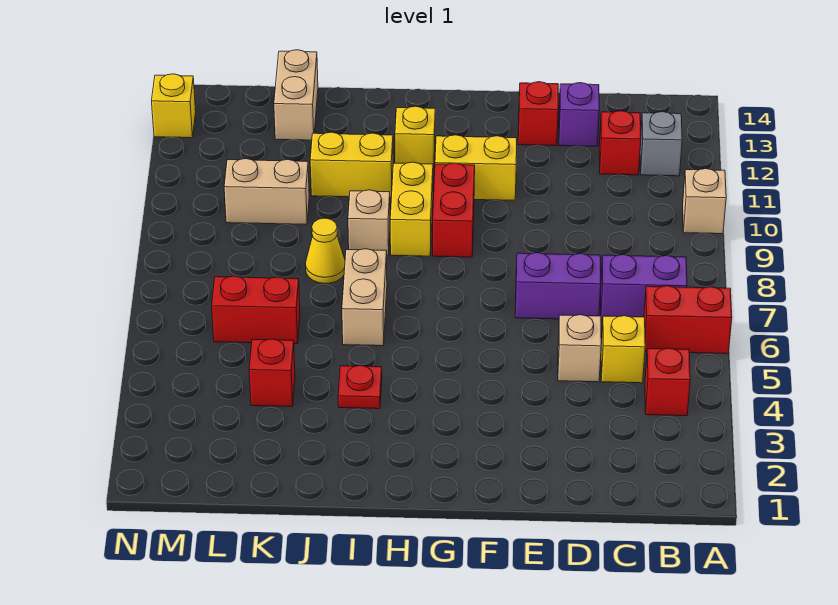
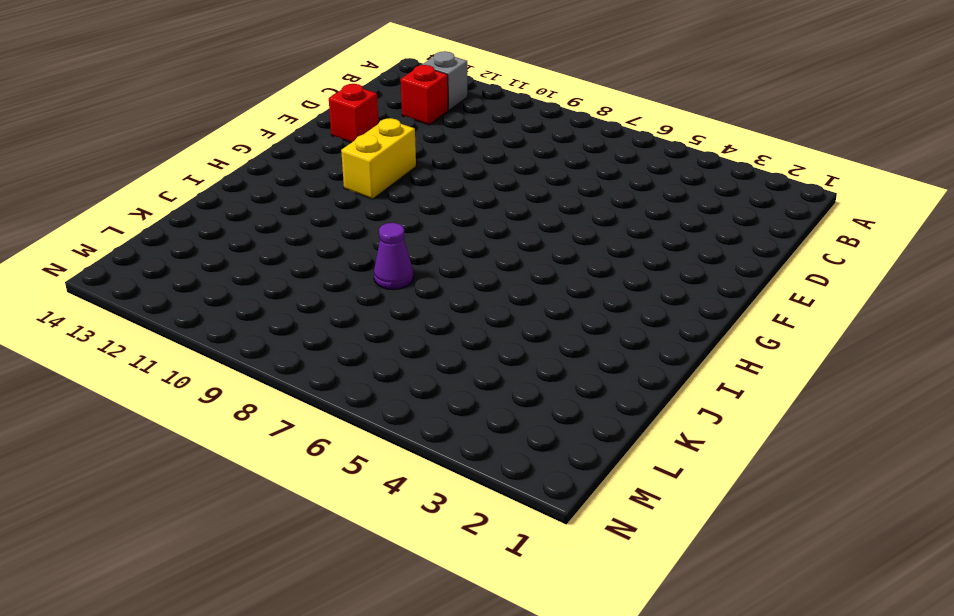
purple cone J8 level 1 -> yellow cone J8 level 1
none -> red brick A6:B6 level 1
none -> tan brick A10 level 1
none -> red brick B4 level 1

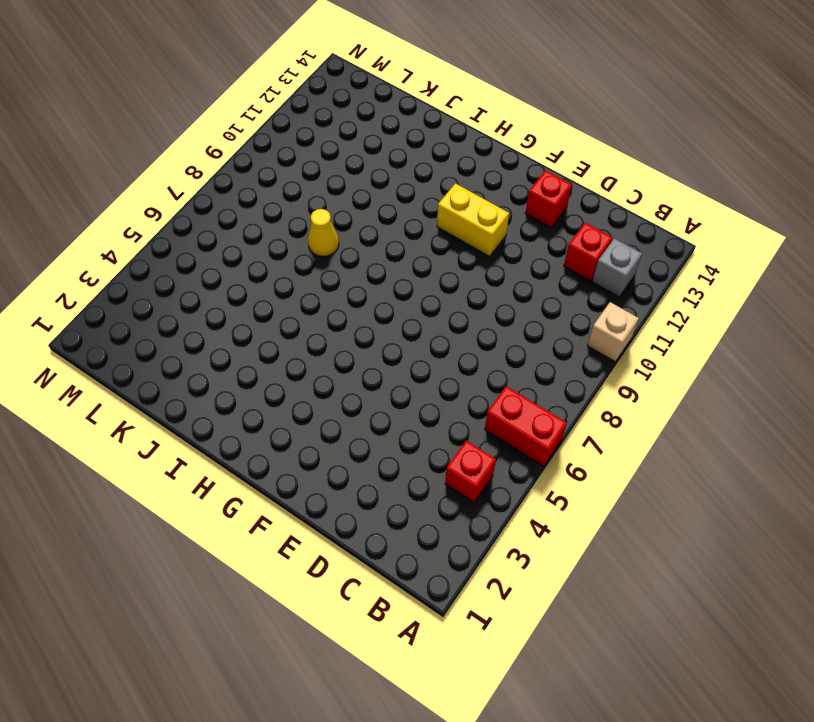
none -> purple brick B7:C7 level 1
none -> yellow brick C5 level 1
none -> tan brick D5 level 1

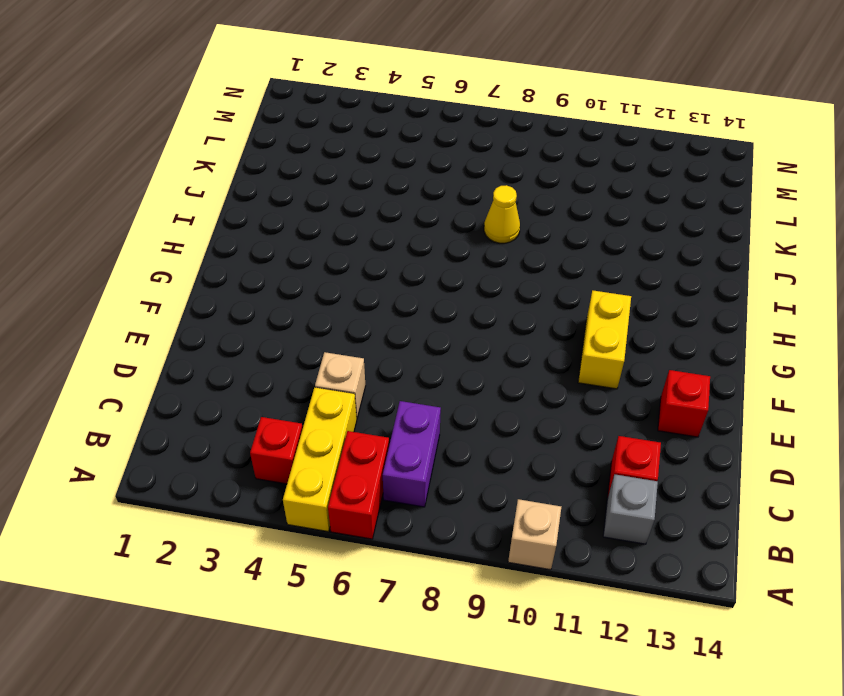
yellow brick A5:C5 level 1 -> yellow brick C5 level 1
none -> purple brick D7:E7 level 1
none -> purple brick D13 level 1
none -> red brick G9:G10 level 1

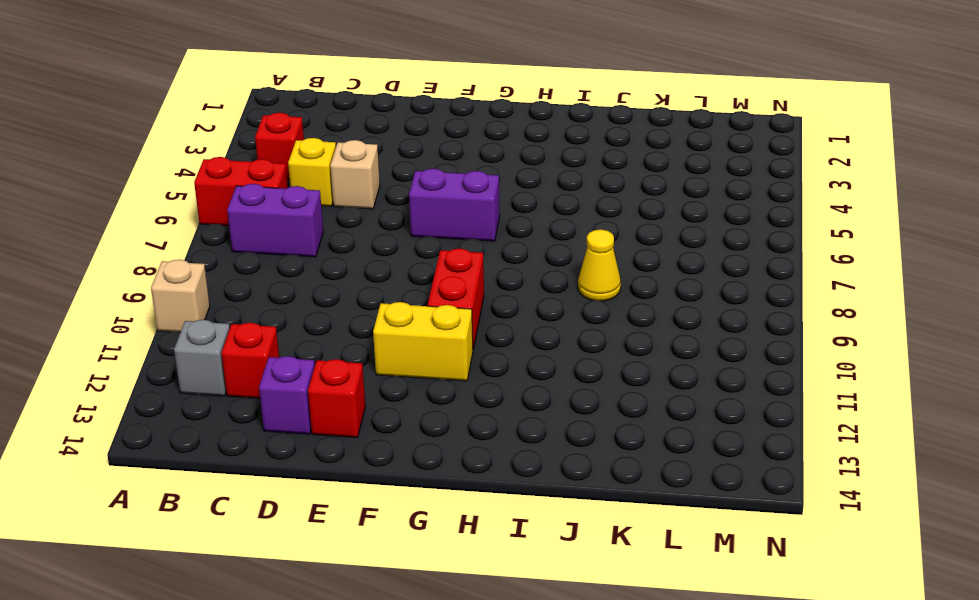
purple brick F6:G6 level 1 -> purple brick D7:E7 level 1
none -> yellow brick H9:H10 level 1
none -> yellow brick H12 level 1
none -> red plate I4 level 1

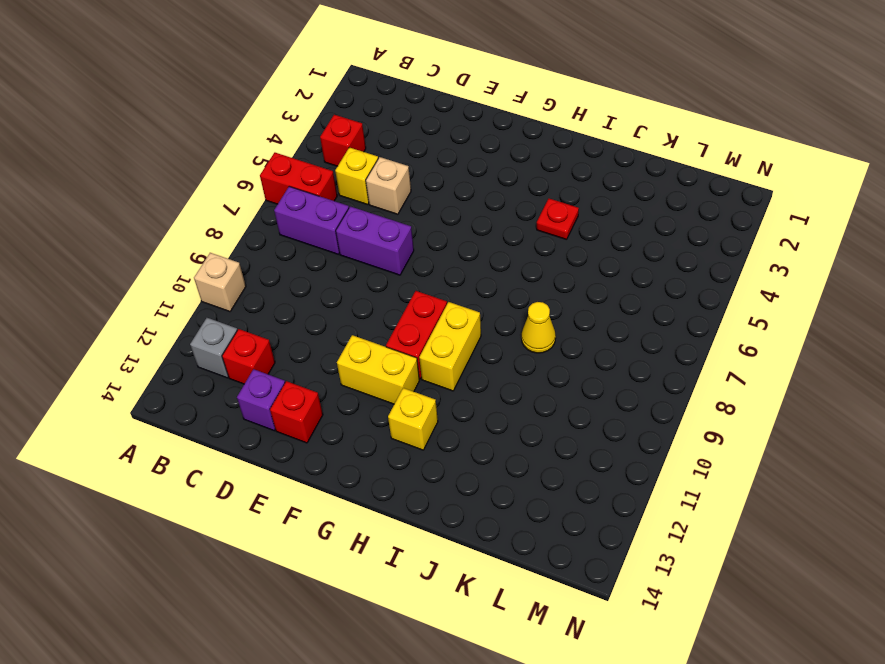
none -> tan brick I6:I7 level 1
none -> tan brick I9 level 1
none -> yellow brick I11:J11 level 1

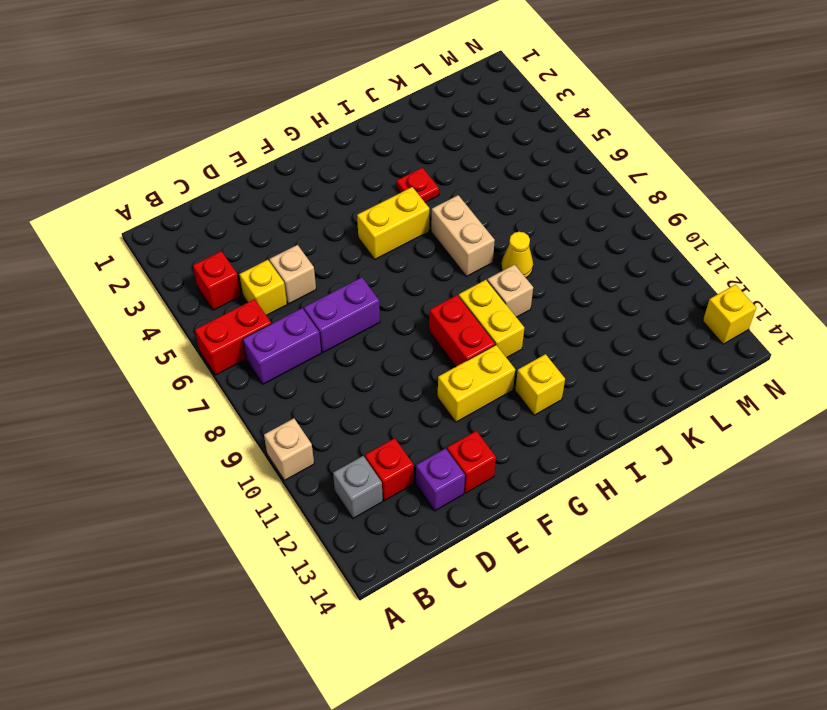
yellow brick G5:H5 level 1 -> yellow brick I11:J11 level 1
none -> red brick K4 level 1
none -> red brick K6:L6 level 1
none -> tan brick K10:L10 level 1

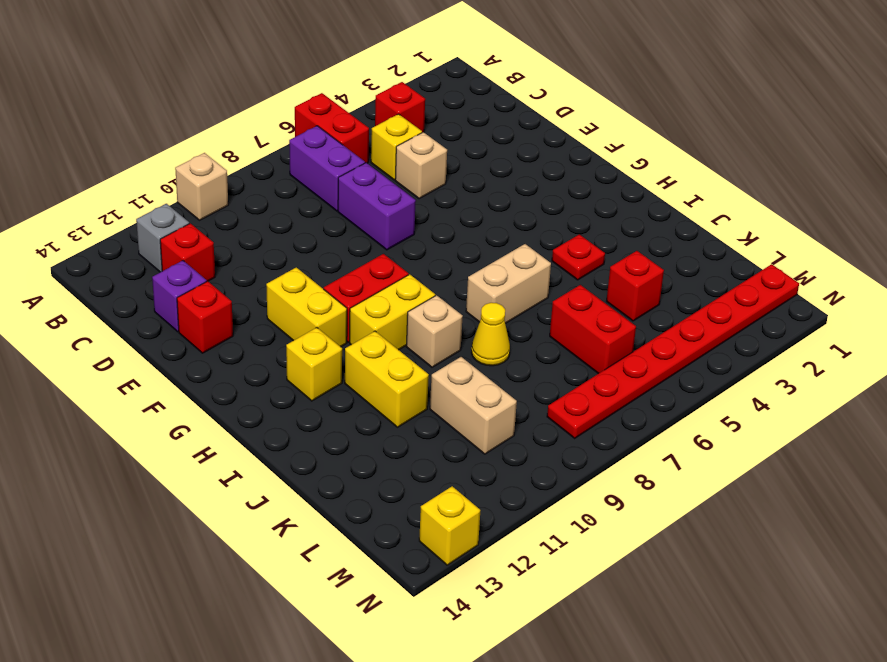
red plate M1:M8 level 1 -> none
none -> tan brick K13:K14 level 1

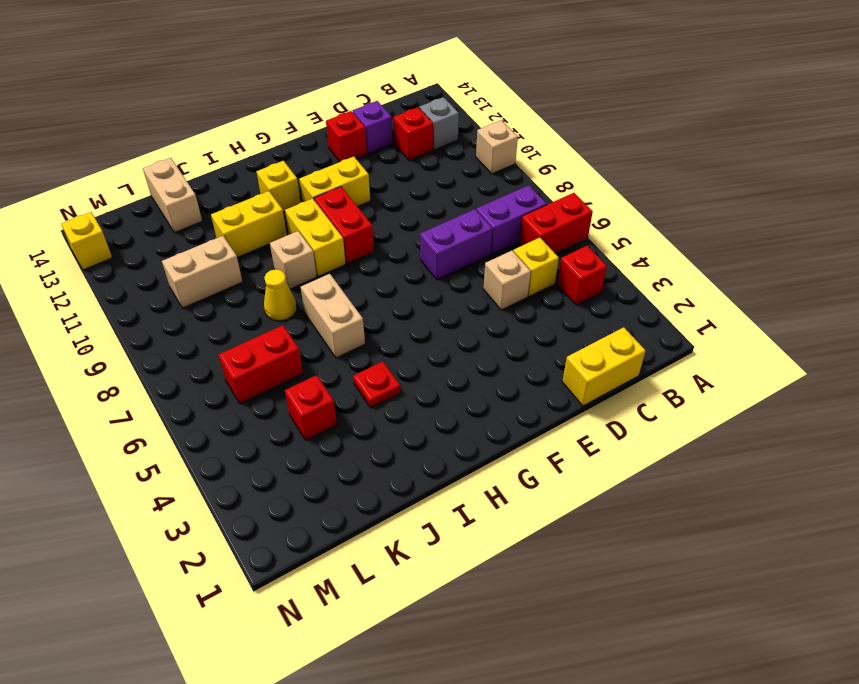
yellow brick C1:D1 level 1 -> none

